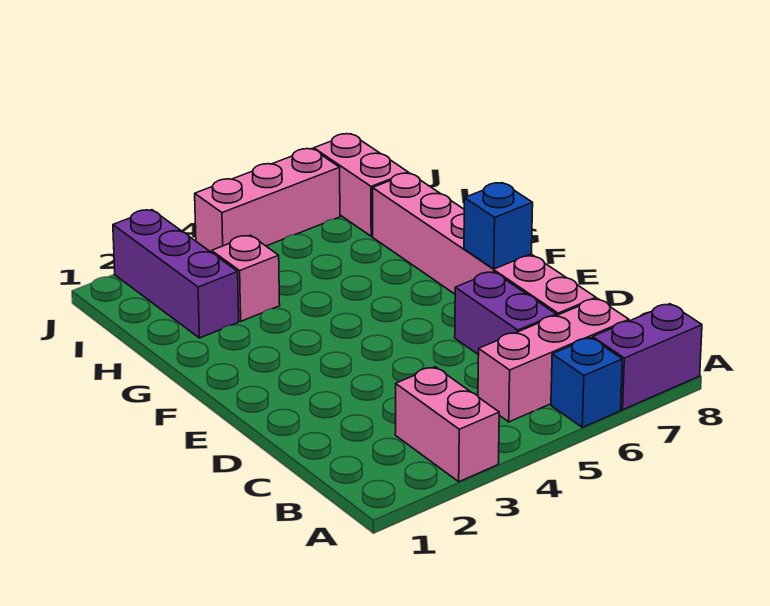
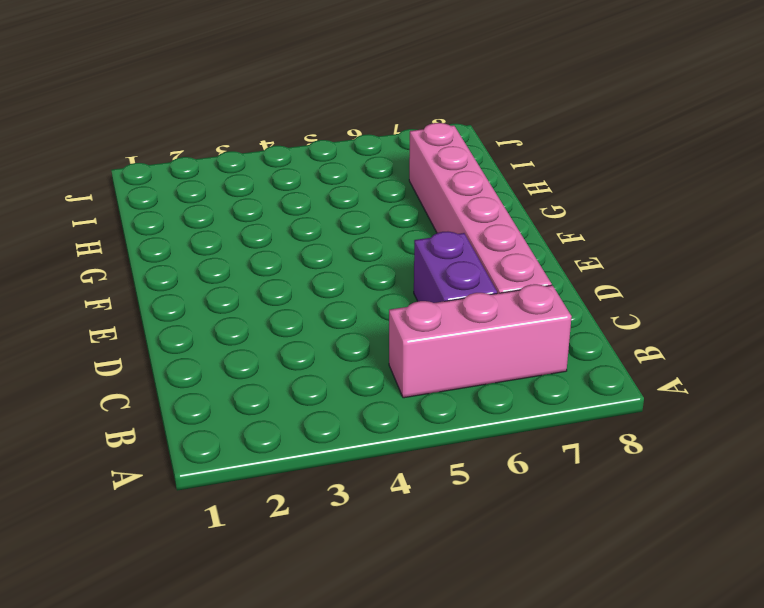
none -> pink brick A3:B3 level 1
none -> blue brick A6 level 1

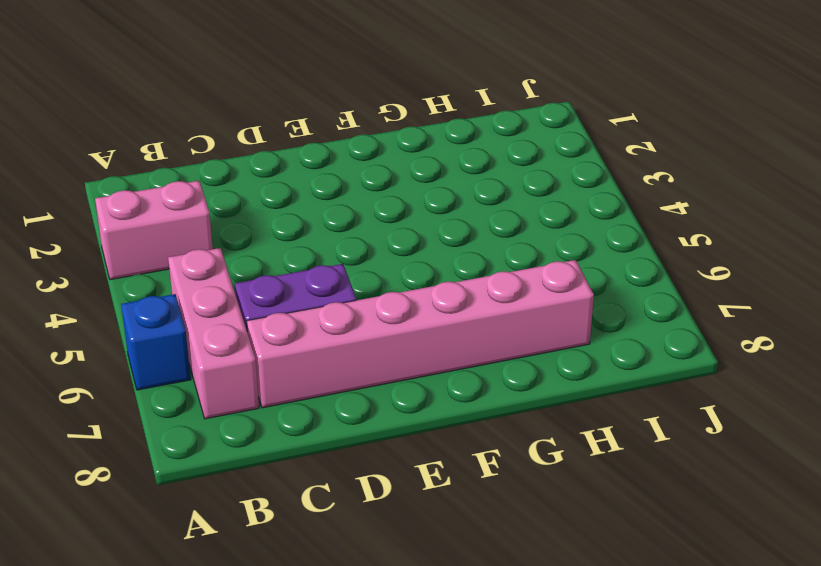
none -> purple brick A7:A8 level 1
none -> purple brick H2:J2 level 1

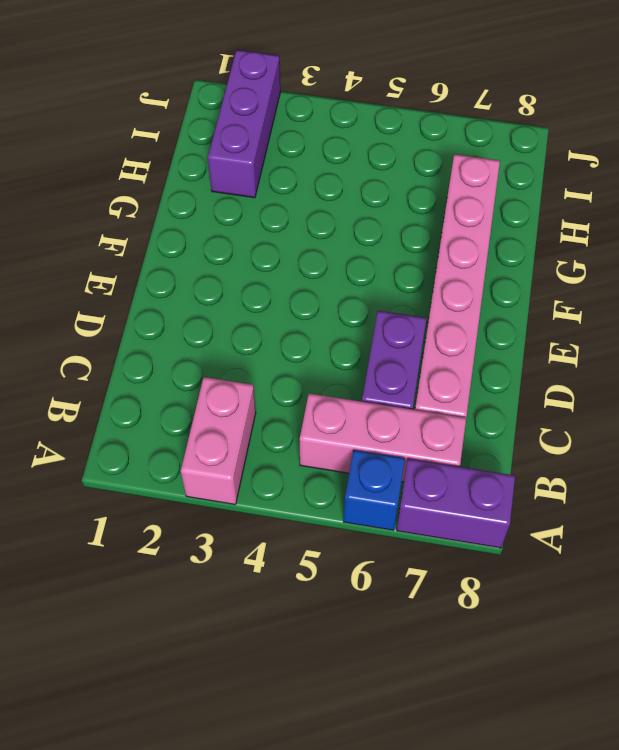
none -> pink brick H3 level 1
none -> pink brick I7:J7 level 1

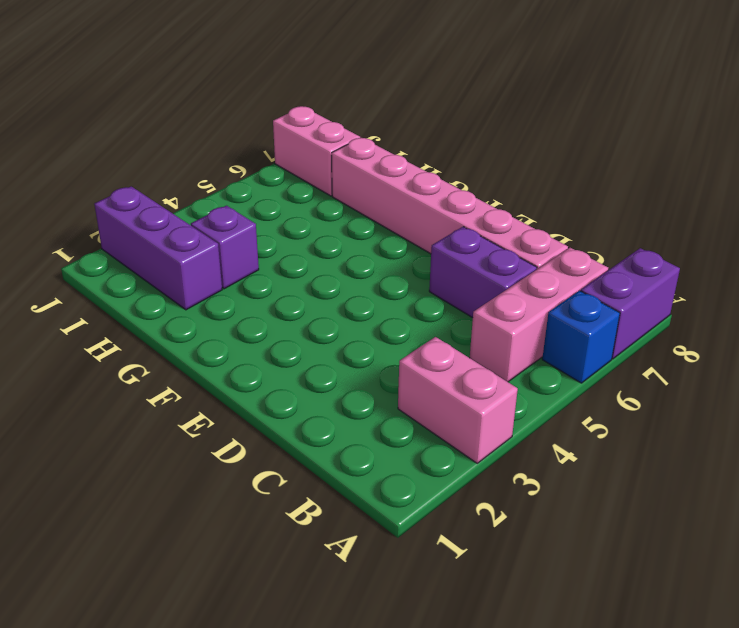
purple brick H3 level 1 -> pink brick H3 level 1
none -> pink brick J4:J6 level 1
none -> blue brick E7 level 2

